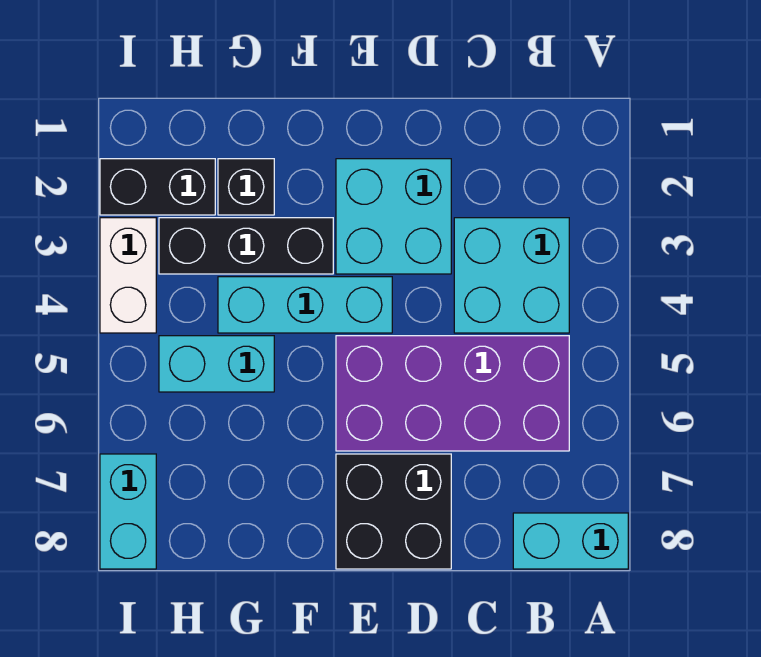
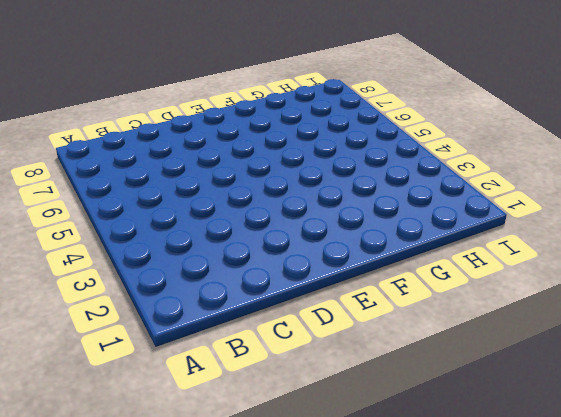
none -> cyan brick A8:B8 level 1
none -> cyan brick B3:C4 level 1
none -> purple brick B5:E6 level 1

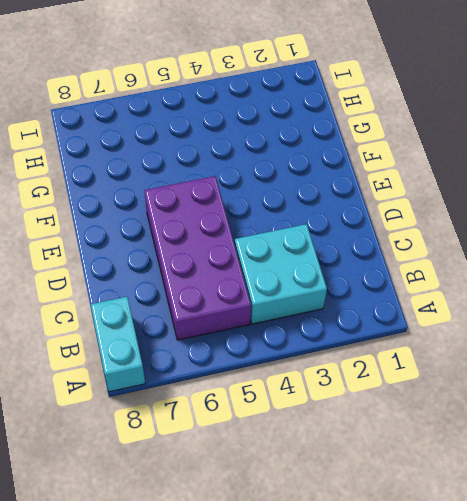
none -> cyan brick D2:E3 level 1
none -> black brick D7:E8 level 1
none -> cyan brick E4:G4 level 1

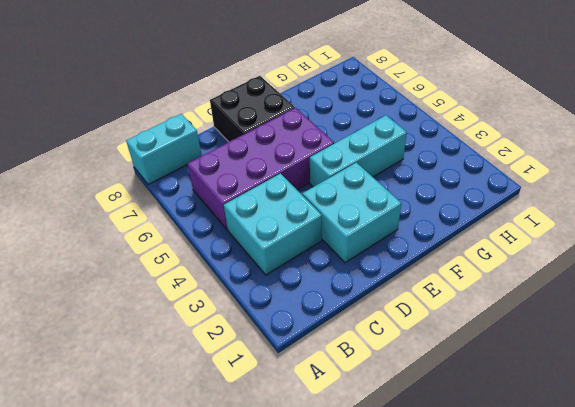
none -> black brick F3:H3 level 1
none -> black brick G2 level 1
none -> cyan brick G5:H5 level 1

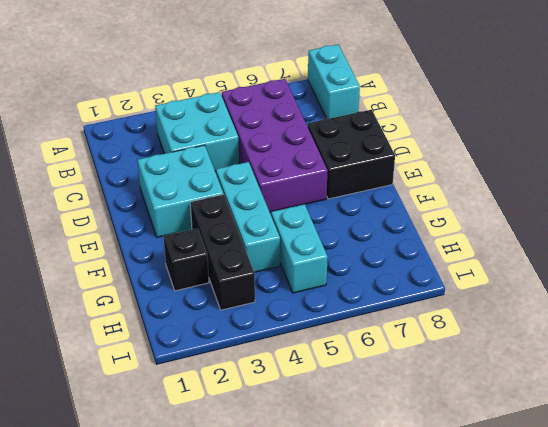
none -> black brick H2:I2 level 1
none -> white brick I3:I4 level 1
none -> cyan brick I7:I8 level 1

